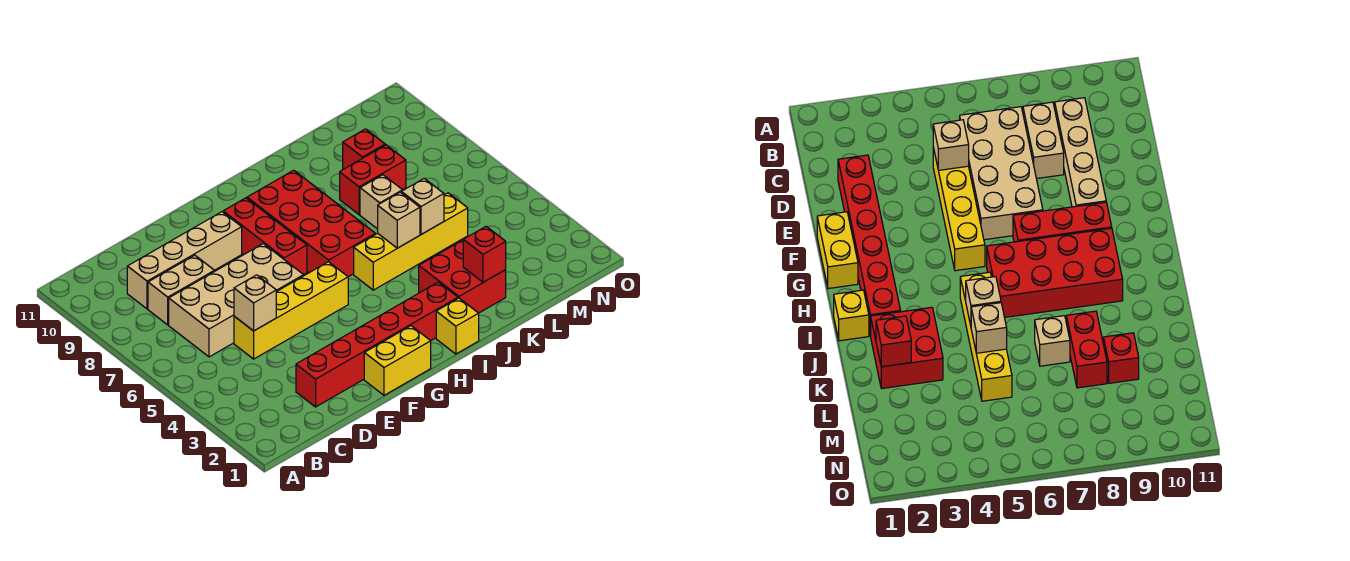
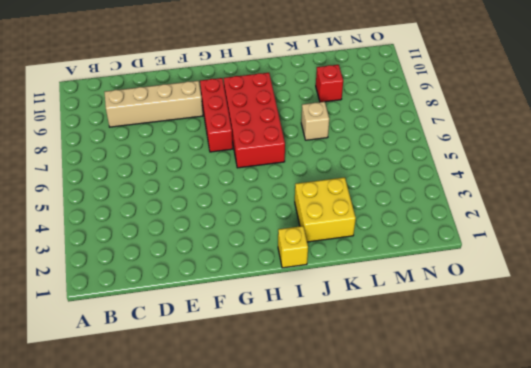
yellow brick J2:K3 level 1 -> red brick J2:K3 level 1
none -> tan brick C6:F7 level 1
none -> tan brick C8:D8 level 1
none -> red brick D2:I2 level 1

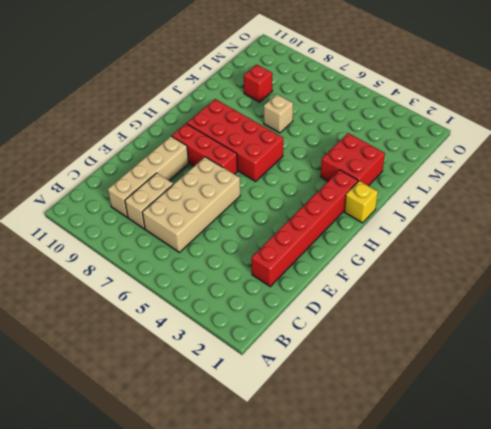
none -> yellow brick D5:G5 level 1
none -> yellow brick F1:G1 level 1
none -> yellow brick I5:L5 level 1

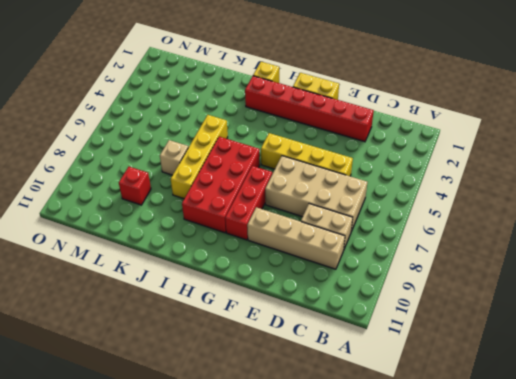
yellow brick J5:J8 level 1 -> yellow brick I5:L5 level 1
none -> red brick J2:K3 level 1
none -> red brick K8:L8 level 1
none -> tan brick D5 level 2

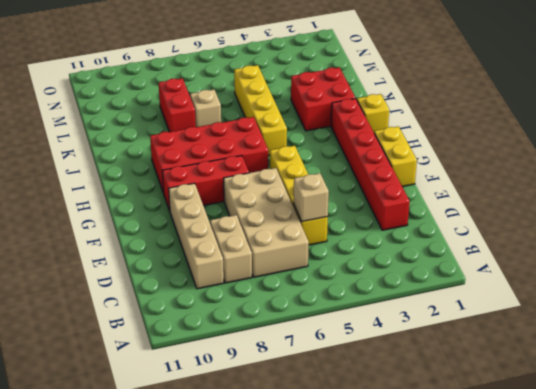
none -> red brick L9 level 1
none -> tan brick J5 level 2
none -> red brick K2 level 2

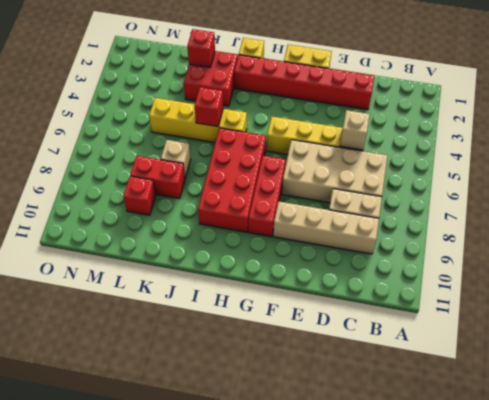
red brick J5 level 2 -> tan brick J5 level 2
none -> tan brick K5 level 2

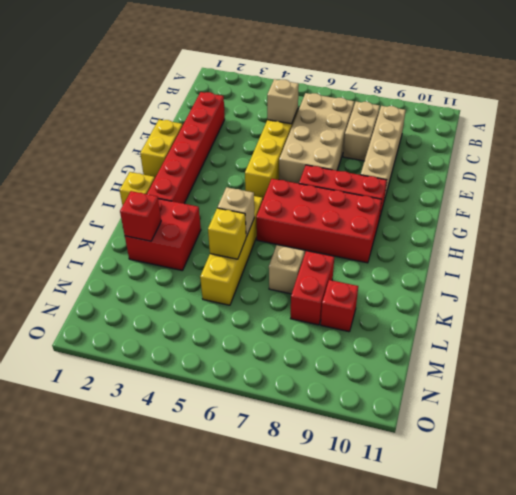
yellow brick K5 level 2 -> tan brick K5 level 2

